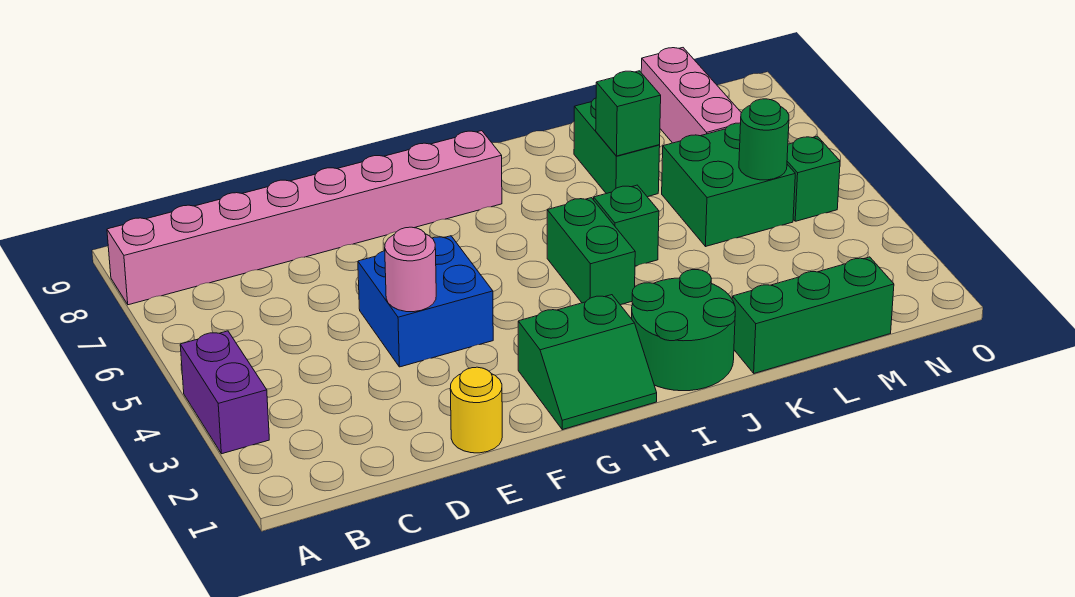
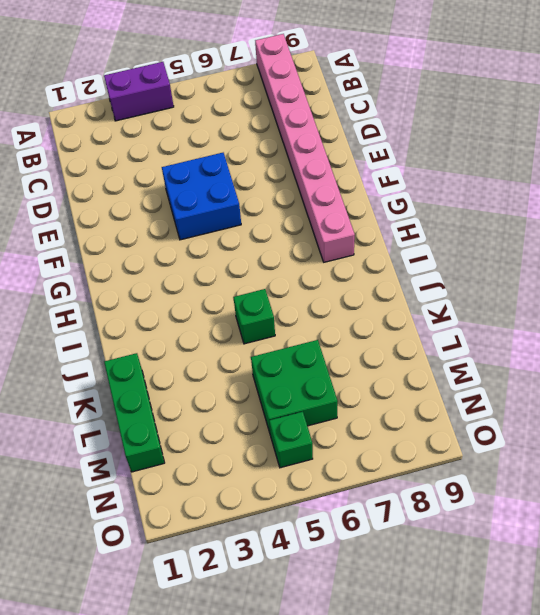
none -> yellow round brick E1 level 1
none -> green slope G1:H2 level 1 top 2
none -> green round brick I1:J2 level 1

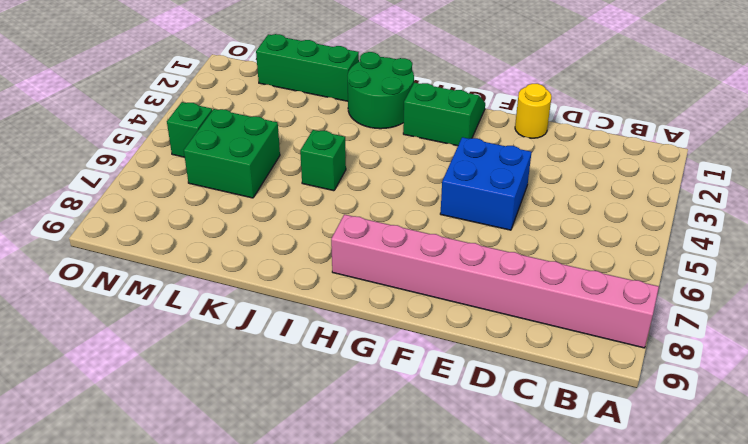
none -> purple brick A3:A4 level 1
none -> green brick I4:I5 level 1
none -> green brick K7:K8 level 1

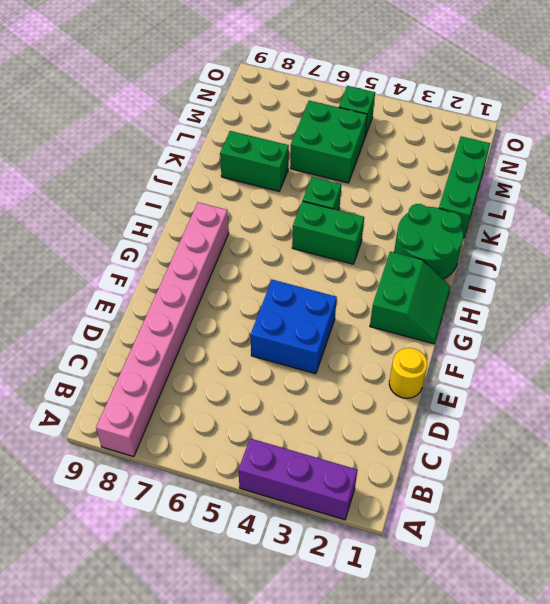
purple brick A2:A4 level 1 -> purple brick A3:A4 level 1
none -> pink brick M7:M9 level 1
none -> pink round brick E4 level 2
none -> green brick K7 level 2

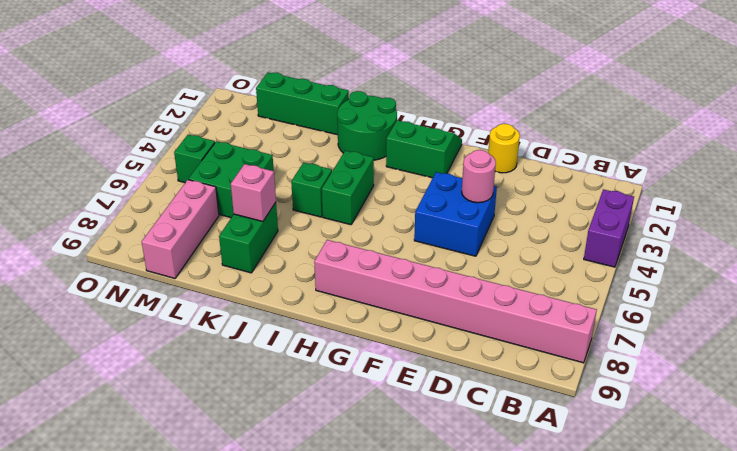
pink brick K7 level 2 -> green brick K7 level 2
none -> green round brick M5 level 2

